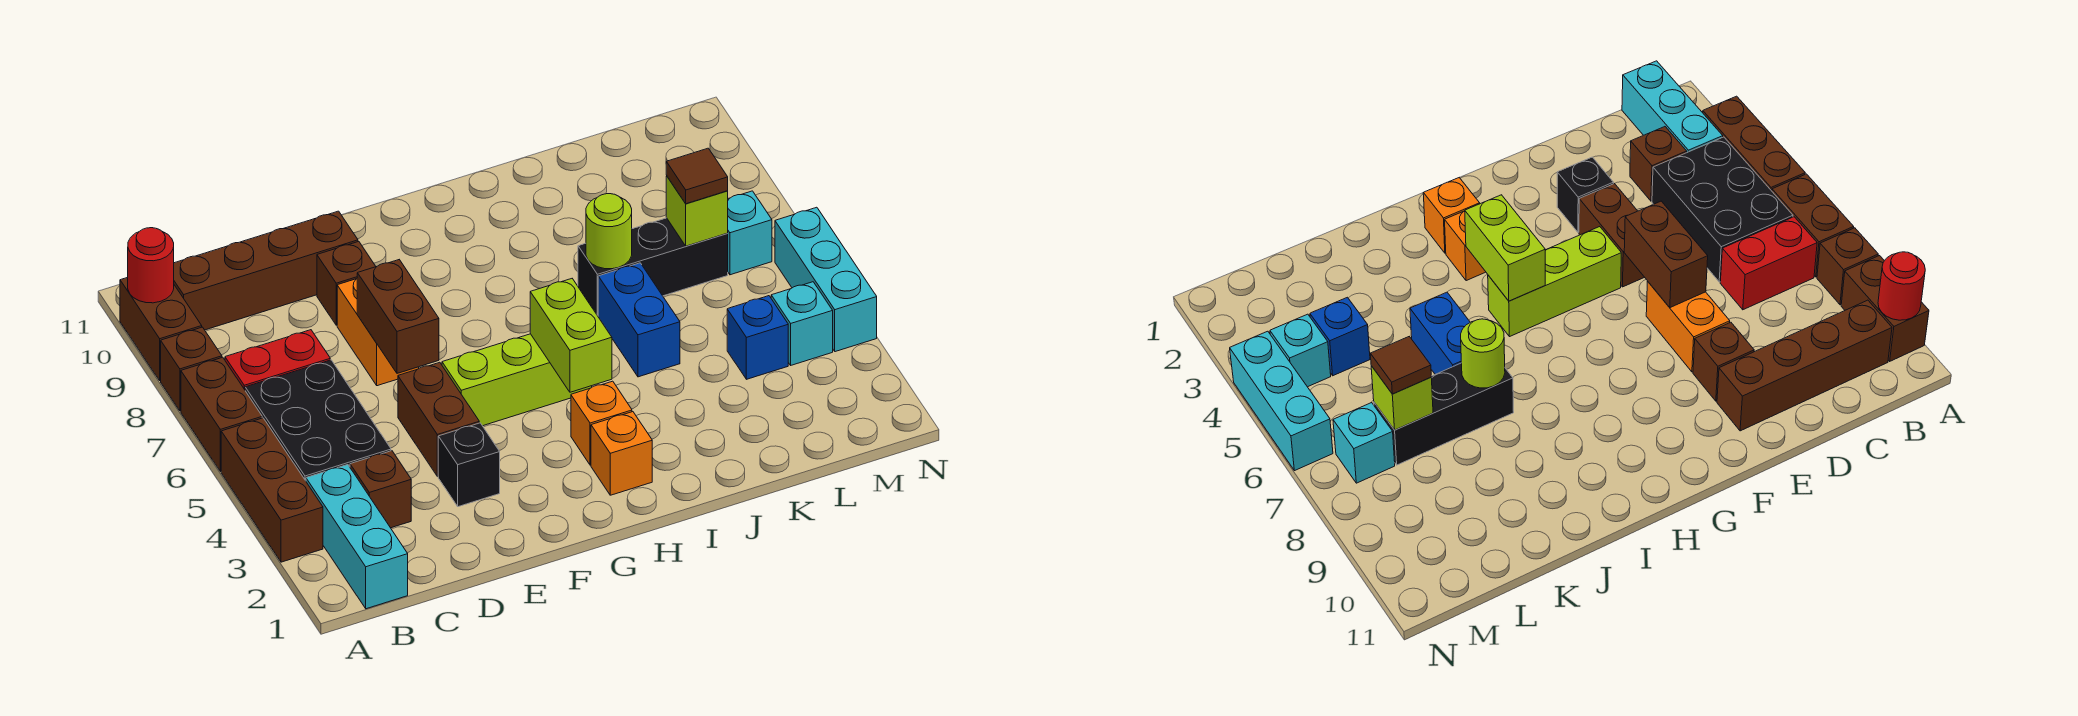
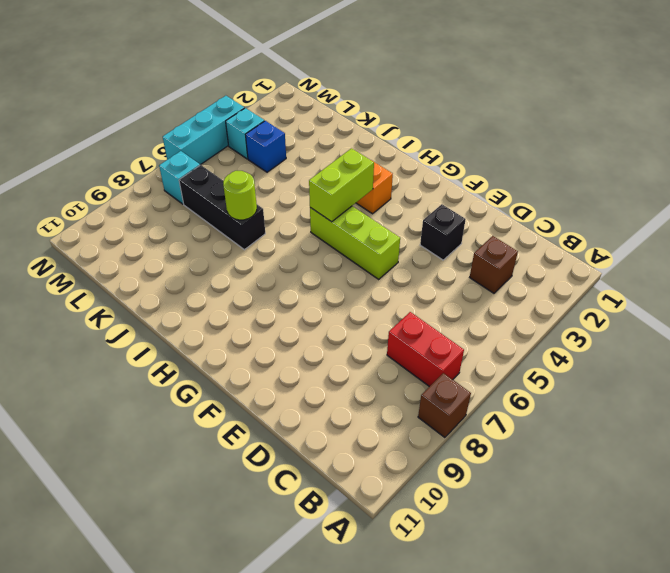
none -> brown brick A3:A5 level 1
none -> brown brick A6:A7 level 1
none -> brown brick A9:A10 level 1

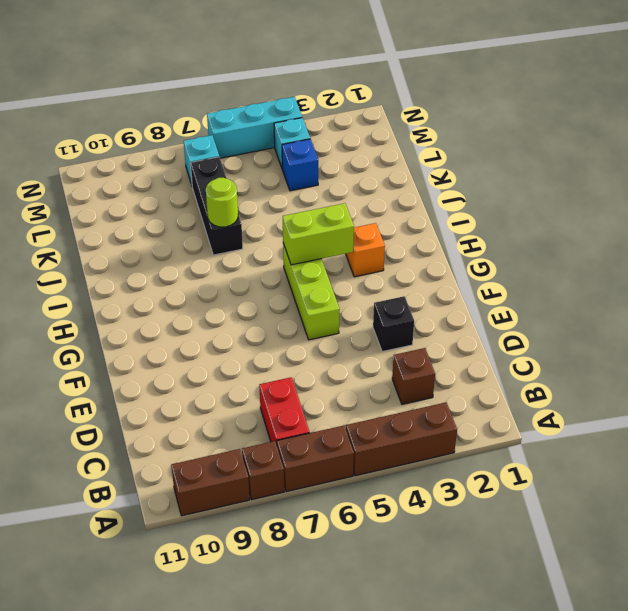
none -> cyan brick B1:B3 level 1
none -> black brick B4:C6 level 1
none -> brown brick B10:E10 level 1

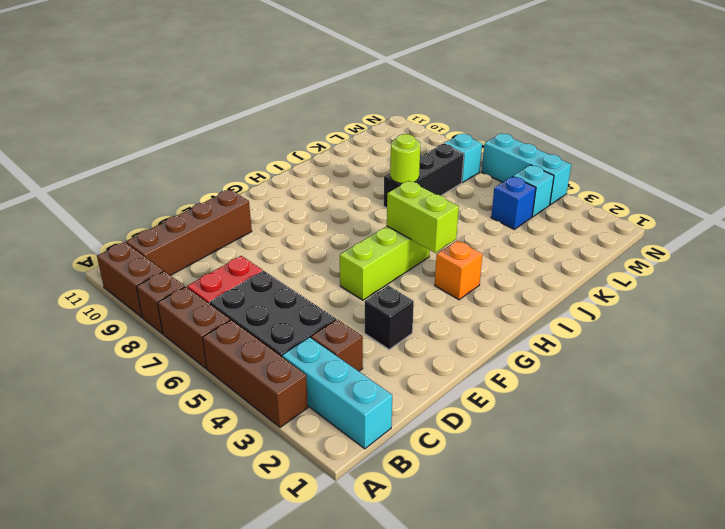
none -> brown brick E4:E5 level 1
none -> orange brick E7:E8 level 1
none -> brown brick E9 level 1

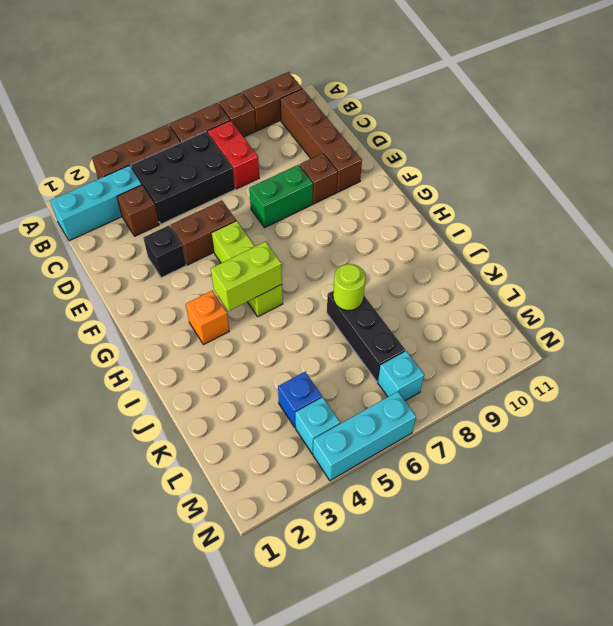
green brick E7:E8 level 1 -> orange brick E7:E8 level 1
none -> orange brick H2 level 1
none -> blue brick J5:J6 level 1
none -> red round brick A10 level 2

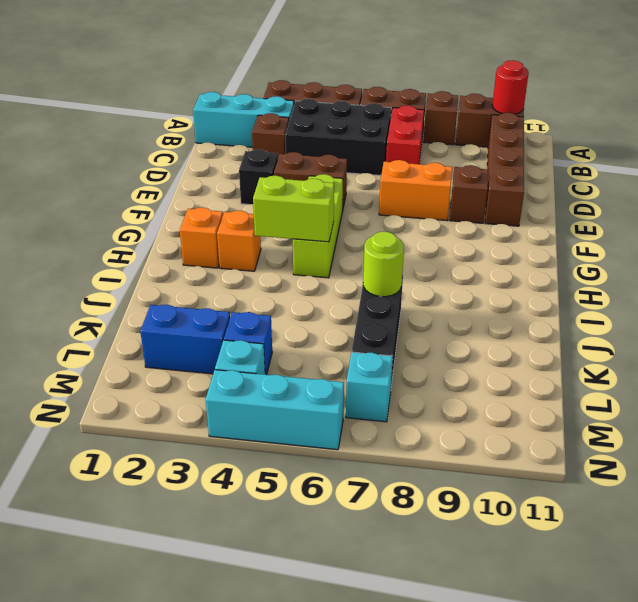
blue brick L2:L3 level 1 -> blue brick J5:J6 level 1
none -> brown brick E6:E7 level 2
none -> lime brick L7 level 2
none -> brown tile L7 level 3

